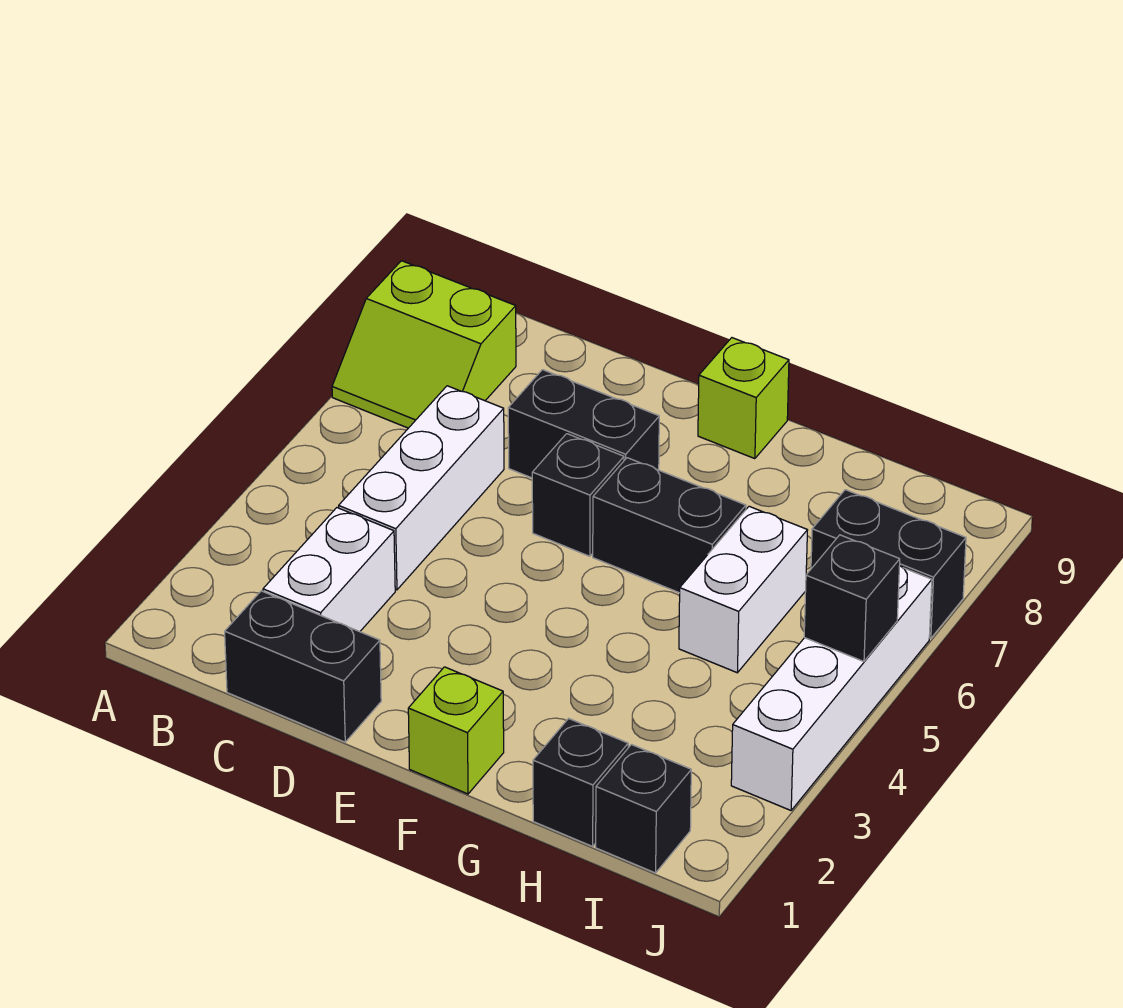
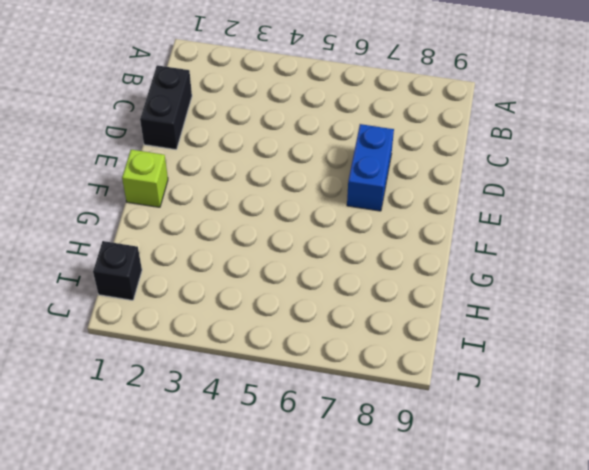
blue brick D7:E7 level 1 -> black brick D7:E7 level 1
none -> lime slope A7:B8 level 1 top 8
none -> white brick C2:C3 level 1
none -> white brick C4:C6 level 1

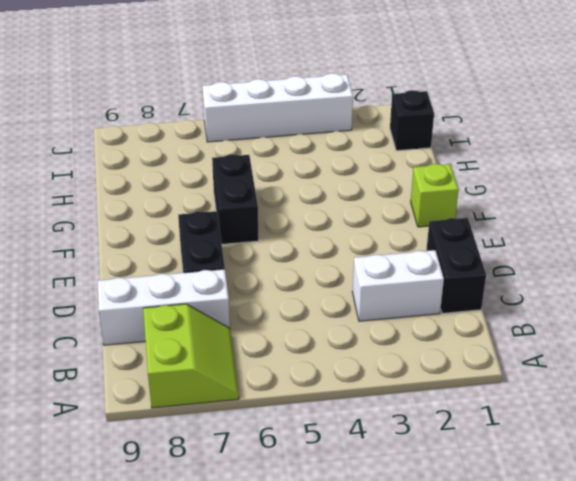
white brick C7:C9 level 1 -> white brick C4:C6 level 1
none -> black brick E6 level 1
none -> lime brick F9 level 1
none -> black brick H1 level 1

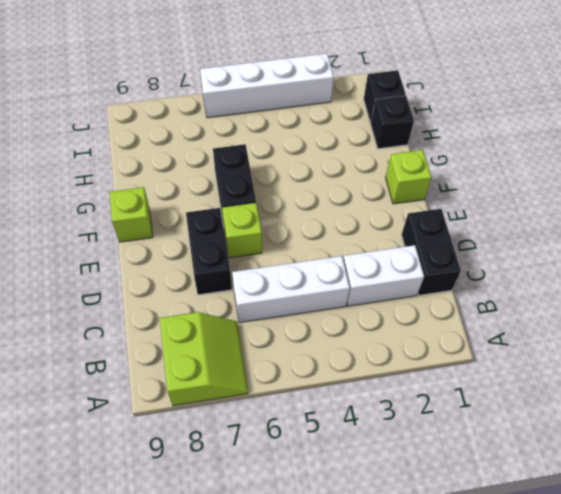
lime brick E6 level 1 -> black brick E6 level 1
none -> white brick H5:H6 level 1
none -> black brick I7:J7 level 1
none -> black brick J5 level 2

